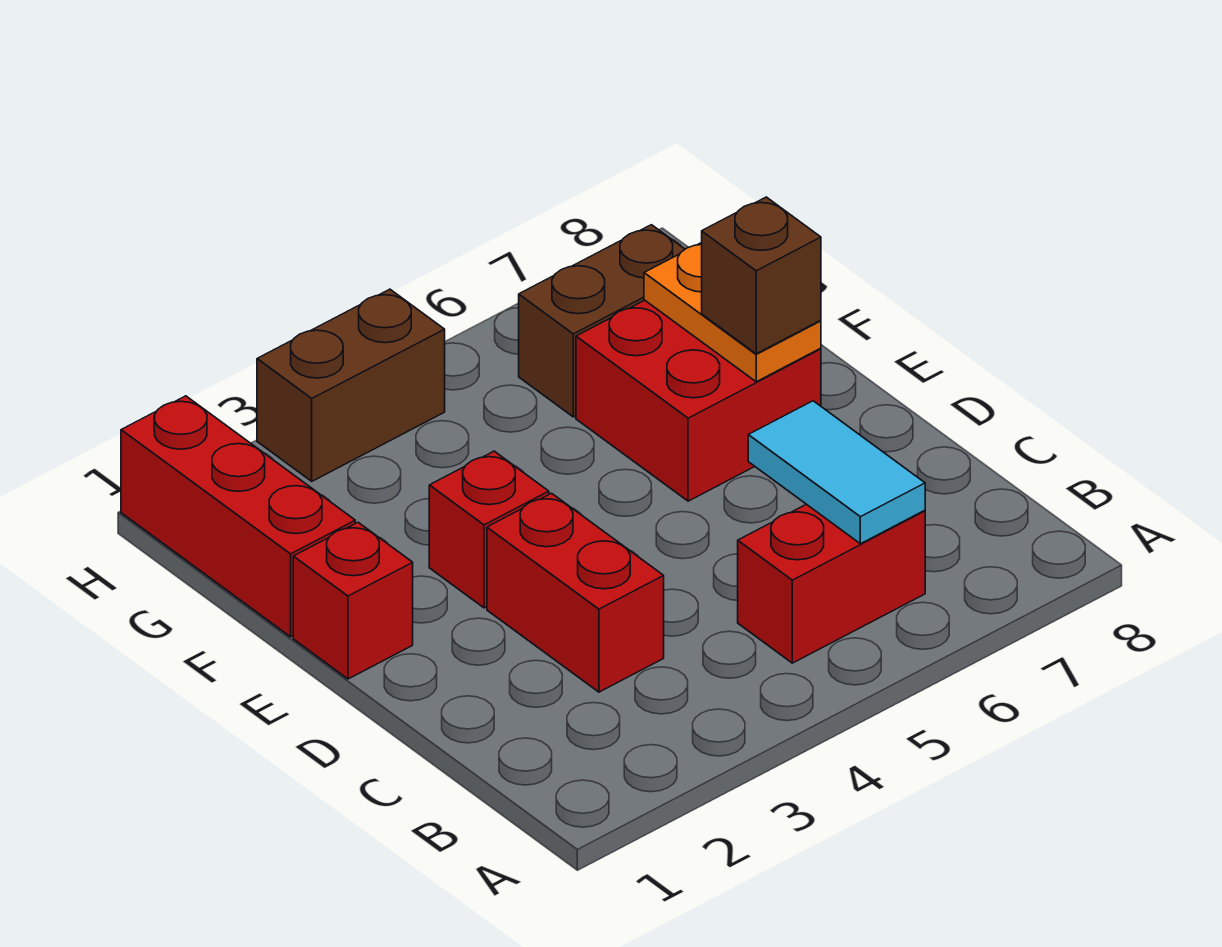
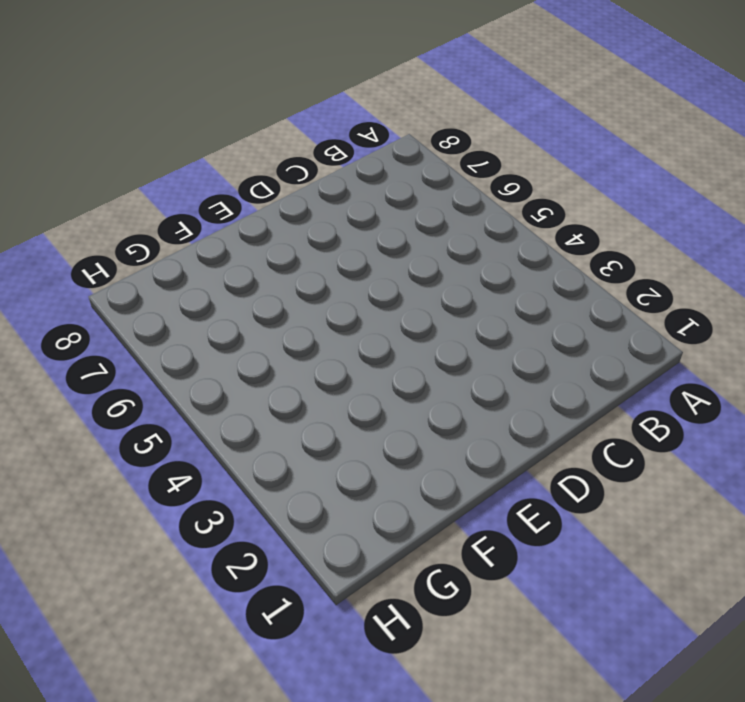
none -> red brick B5:B6 level 1
none -> red brick C3:D3 level 1

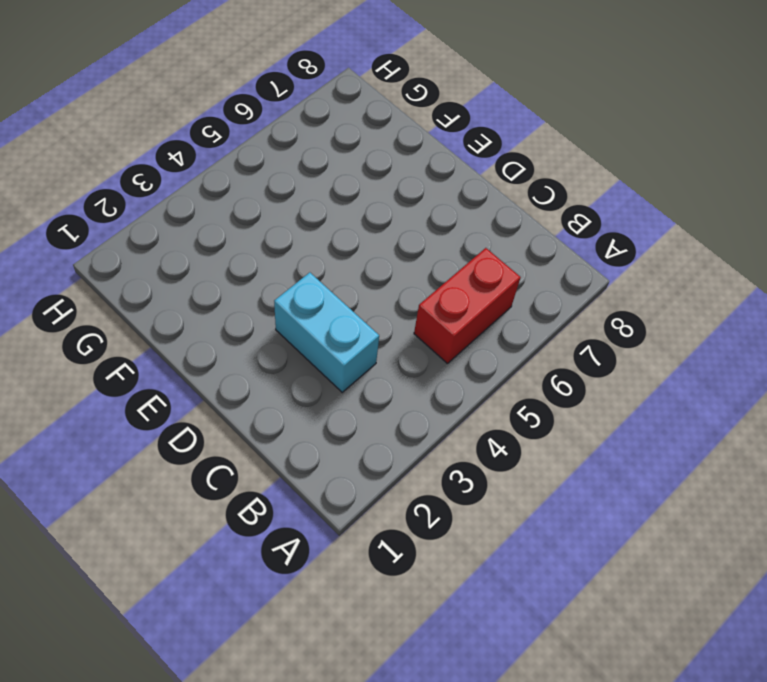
cyan brick C3:D3 level 1 -> red brick C3:D3 level 1
none -> red brick E1 level 1
none -> red brick E3 level 1

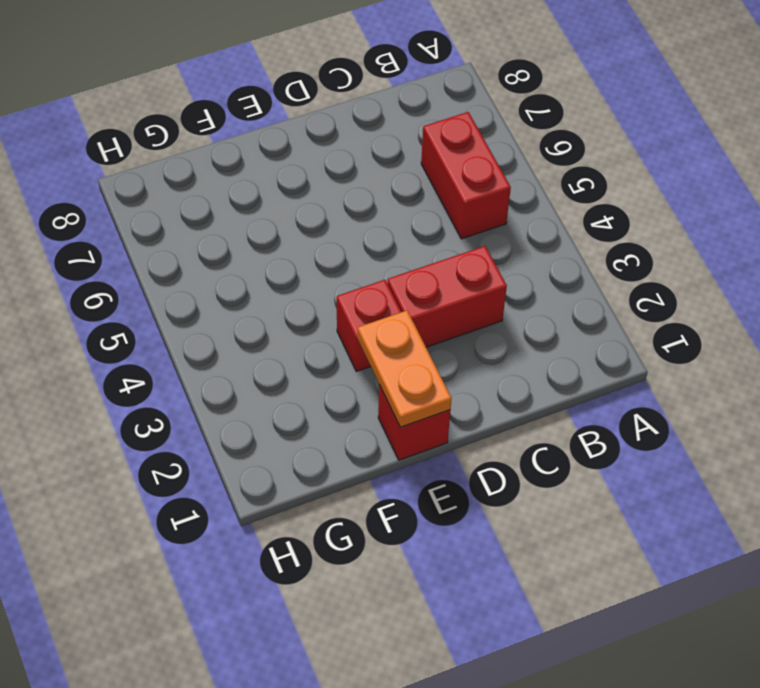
orange plate E1:E2 level 2 -> orange plate E7:F7 level 2
none -> red brick E6:F7 level 1
none -> red brick F1:H1 level 1

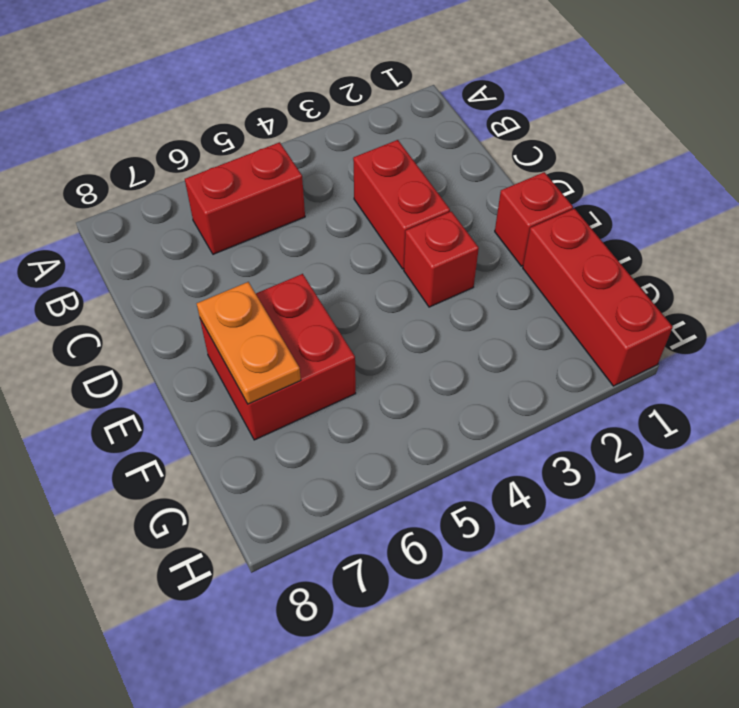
none -> brown brick G6:G7 level 1
none -> brown brick H3:H4 level 1

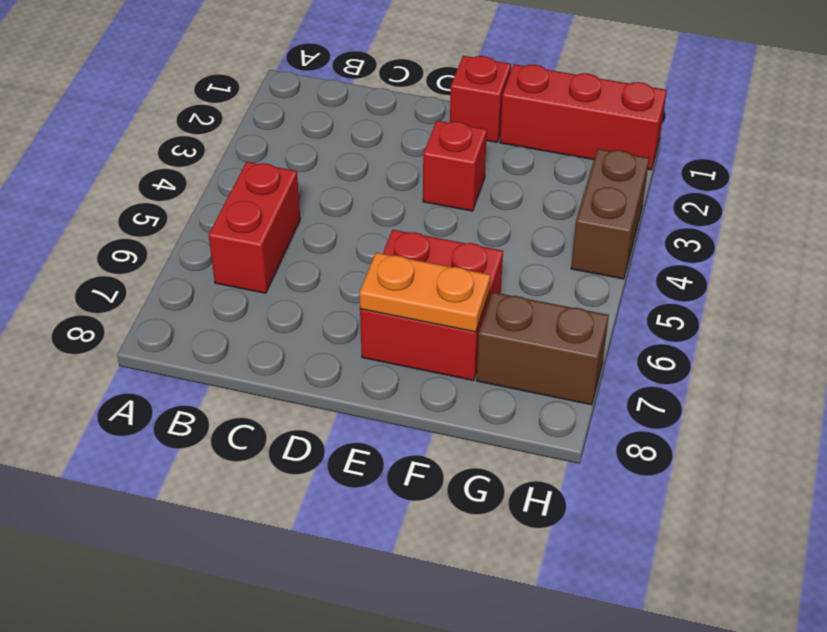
brown brick G7:H7 level 1 -> brown brick G6:G7 level 1
none -> red brick C3:D3 level 1
none -> cyan tile B6:C6 level 2

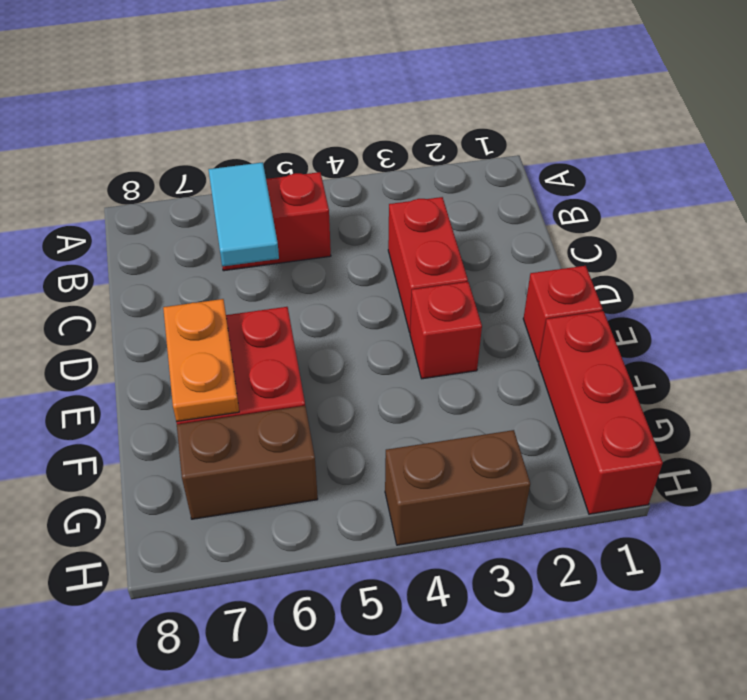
none -> brown brick E7 level 3

